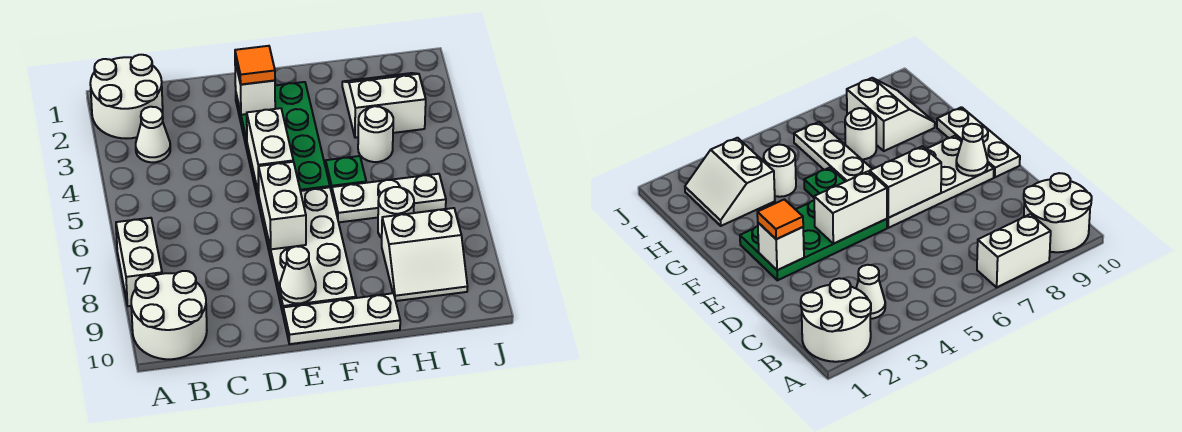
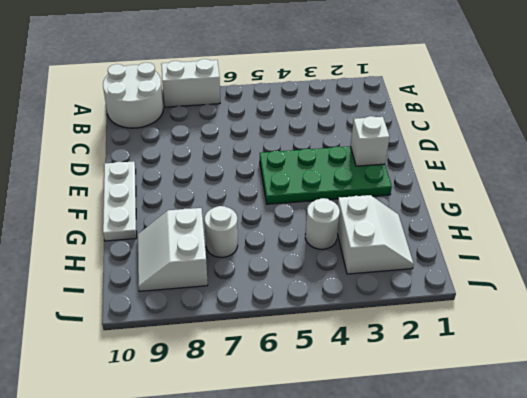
none -> white round brick A1:B2 level 1
none -> white cone B3 level 1
none -> white plate E6:F9 level 1

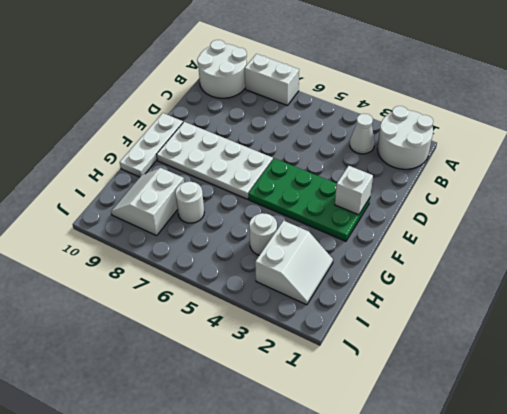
none -> green plate G5 level 1
none -> white plate G6:I6 level 1
none -> white brick E4:E5 level 2

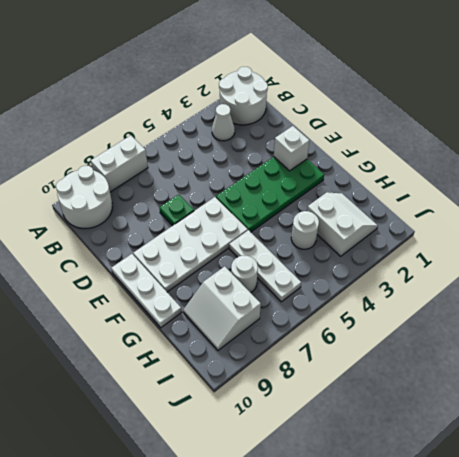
green plate D7 level 1 -> green plate G5 level 1
none -> white brick E4:E5 level 2
none -> white brick E6:E7 level 2
none -> white cone E9 level 2

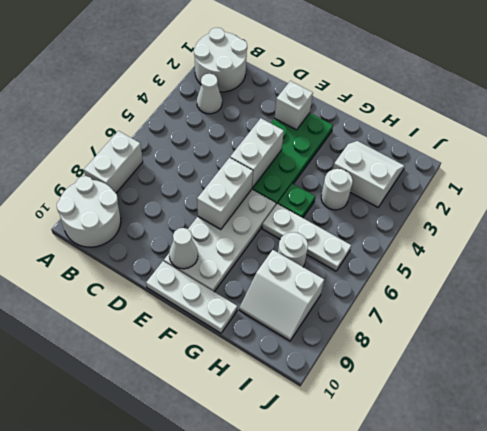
none -> orange tile E2 level 3

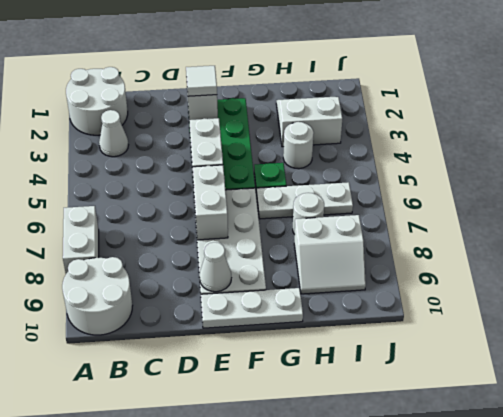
white tile E2 level 3 -> orange tile E2 level 3

